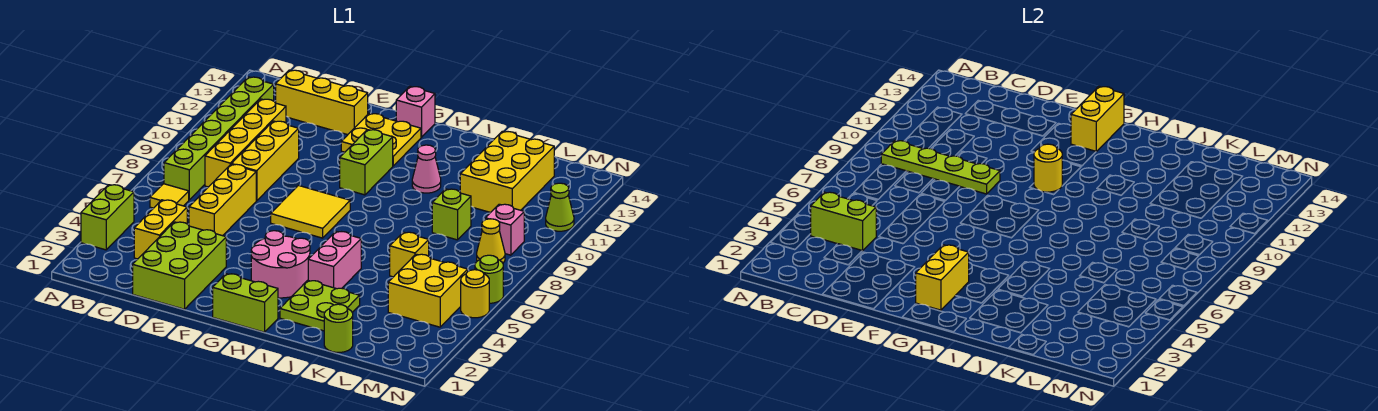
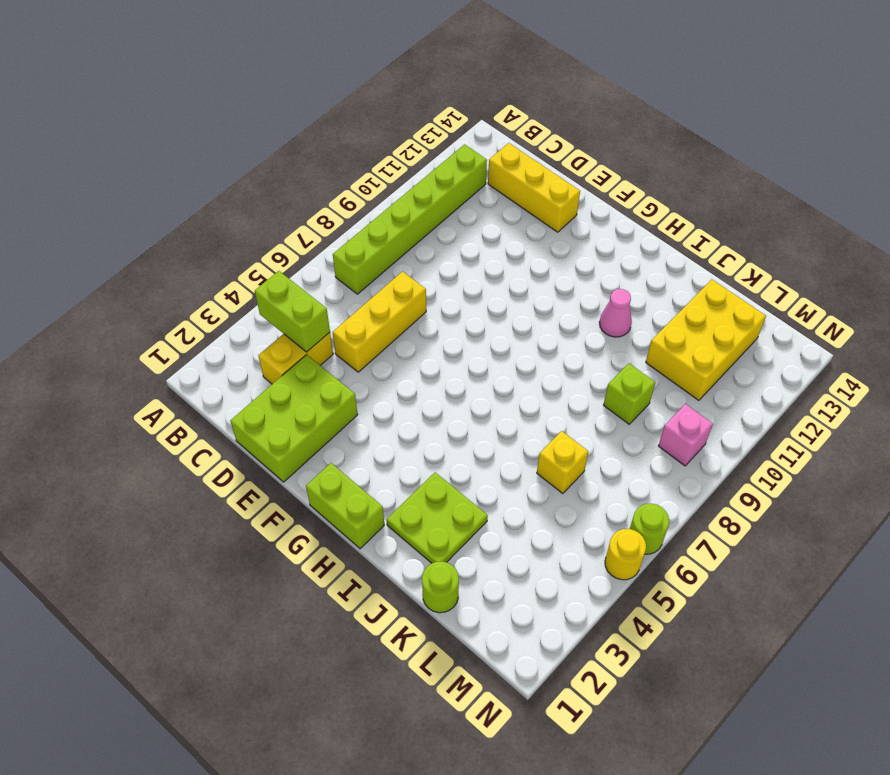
none -> lime brick A3:A4 level 1
none -> yellow tile B6 level 1
none -> yellow brick C8:C11 level 1
none -> yellow brick D8:D10 level 1

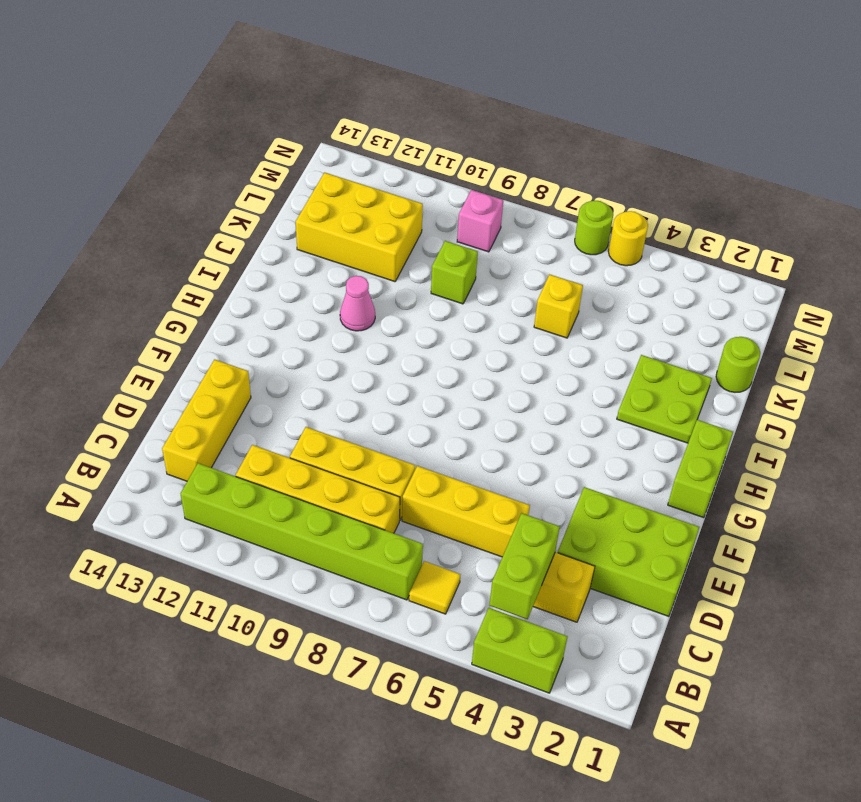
none -> yellow tile F7:G8 level 1
none -> yellow plate F12:G13 level 1
none -> pink round brick G3:H4 level 1
none -> lime brick G10:G11 level 1

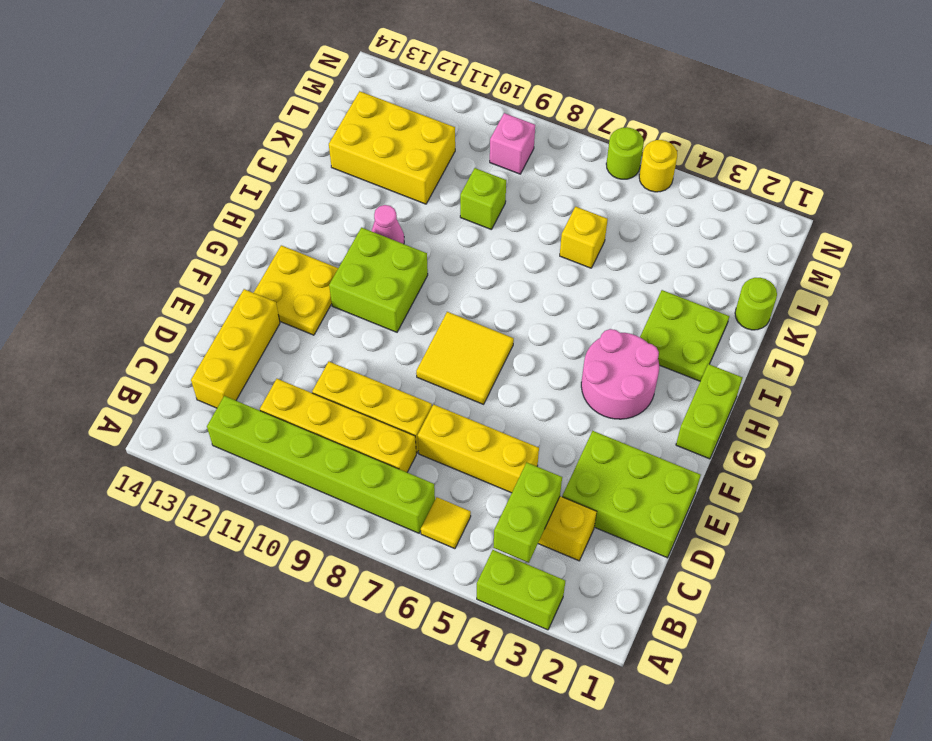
lime brick G10:H11 level 1 -> lime brick G10:G11 level 1
none -> pink brick G14 level 1
none -> pink brick I4:I5 level 1
none -> yellow brick L4:M5 level 1
none -> yellow cone M8 level 1

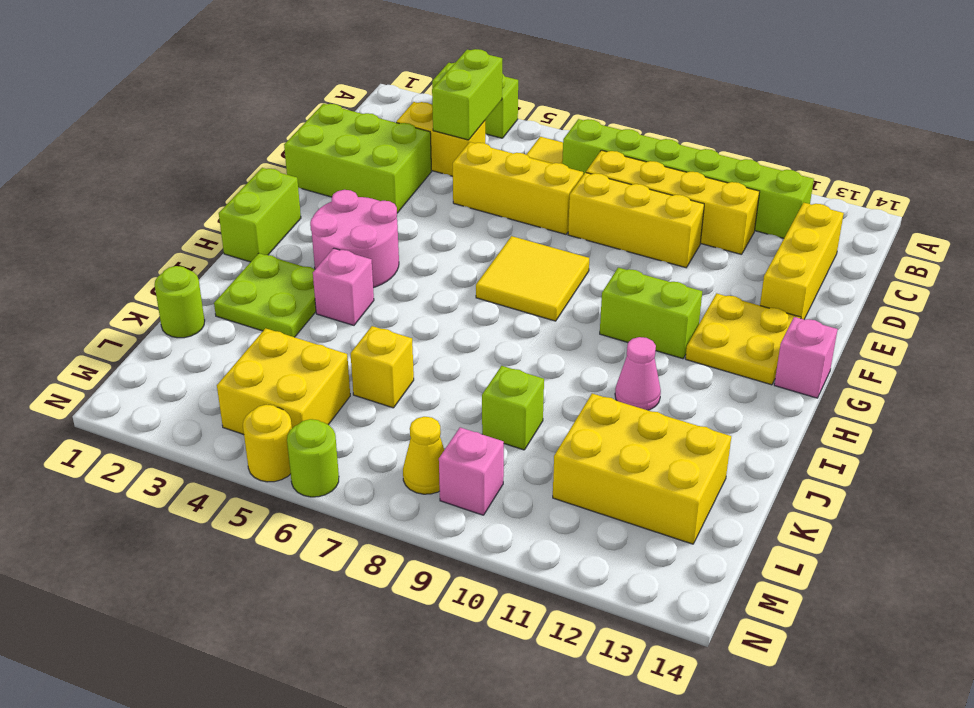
pink brick I4 level 1 -> pink brick I4:I5 level 1
none -> lime cone N11 level 1
none -> lime plate B9:E9 level 2
none -> yellow brick G2:G3 level 2
none -> yellow round brick G10 level 2

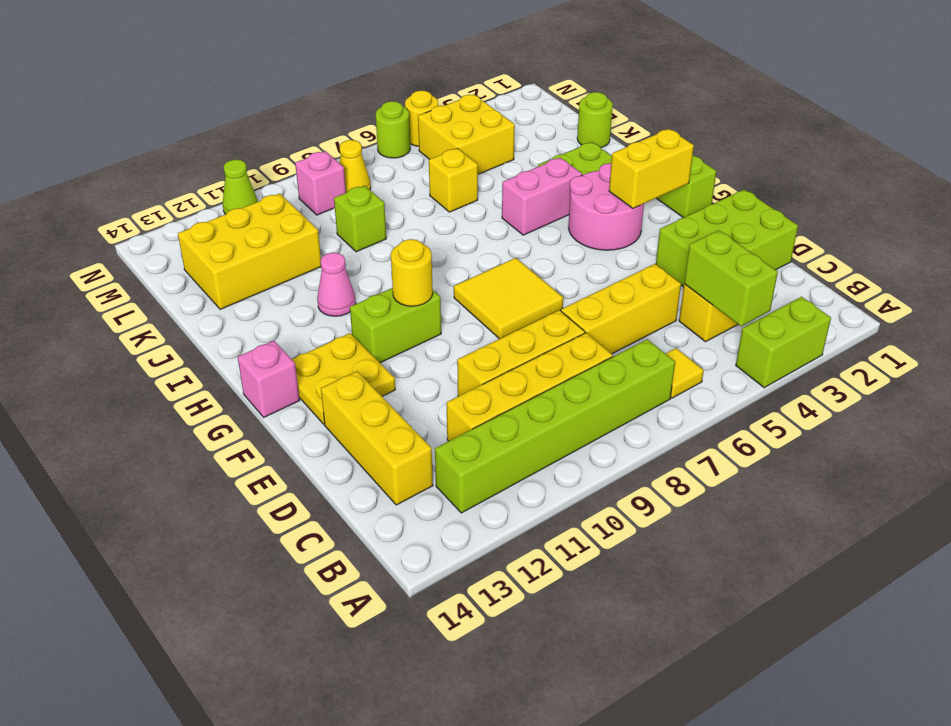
none -> lime plate B9:E9 level 2
none -> yellow brick G13:G14 level 2

